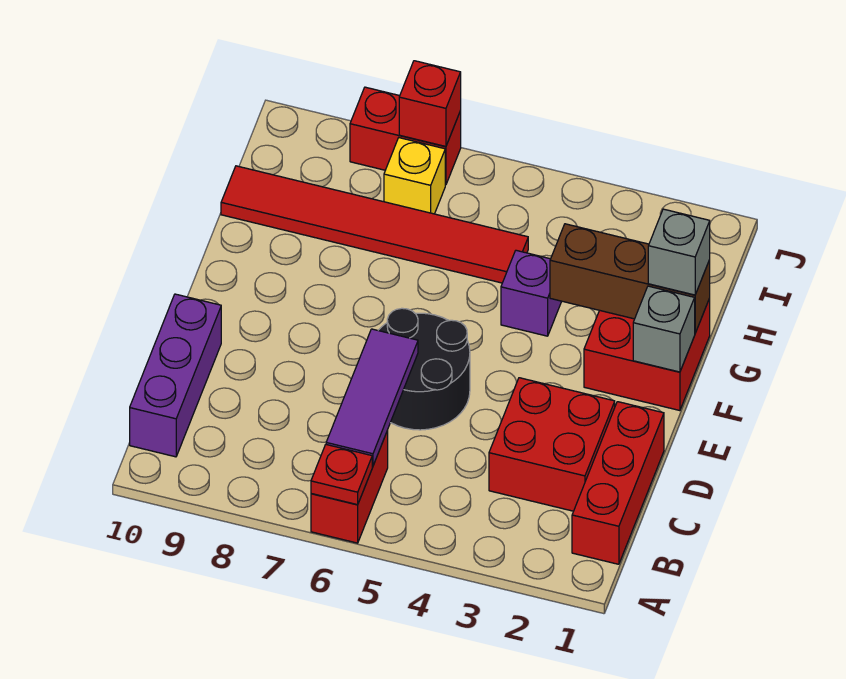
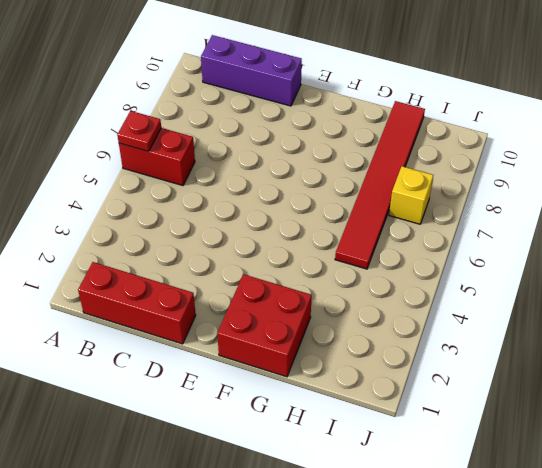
none -> red brick C2:D3 level 1
none -> black round brick D5:E6 level 1
none -> purple brick G4 level 1

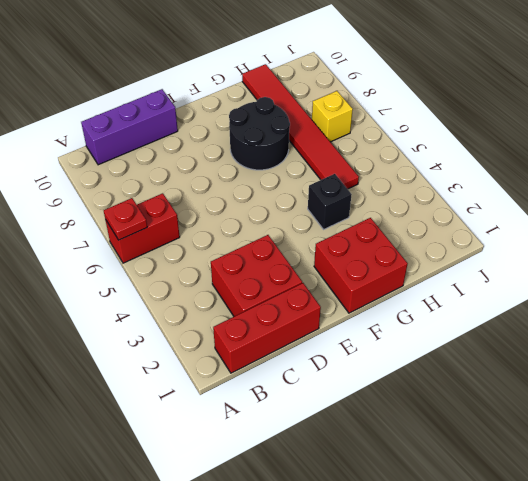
black round brick F7:G8 level 1 -> black round brick D5:E6 level 1
black brick G4 level 1 -> purple brick G4 level 1
none -> red brick J7:J8 level 1
none -> purple tile B6:D6 level 2
none -> grey brick F1 level 2

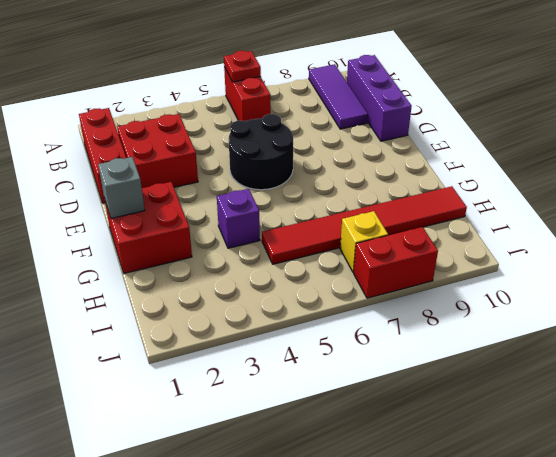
purple tile A9:C9 level 1 -> purple tile B6:D6 level 2
none -> brown brick G1:G3 level 2
none -> red brick J7 level 2
none -> grey brick G1 level 3

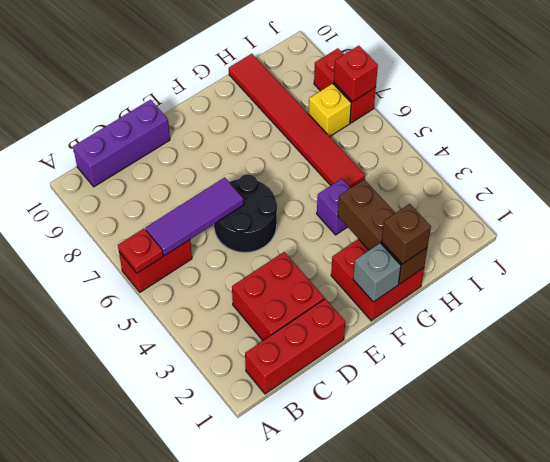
brown brick G1 level 3 -> grey brick G1 level 3

